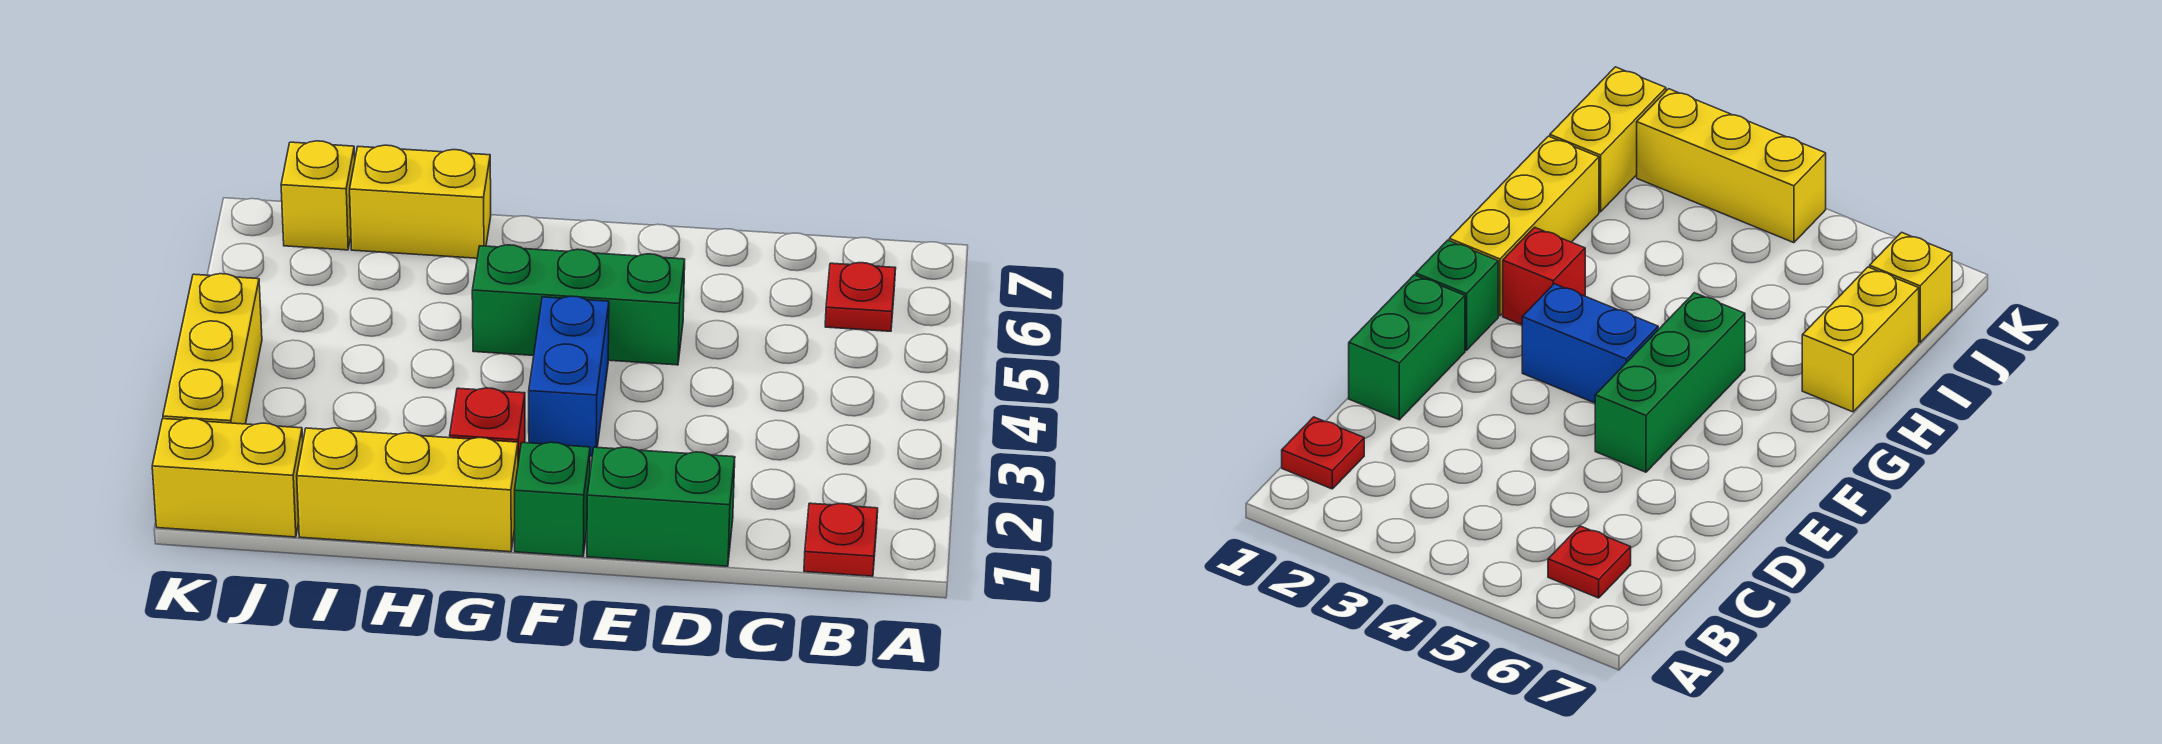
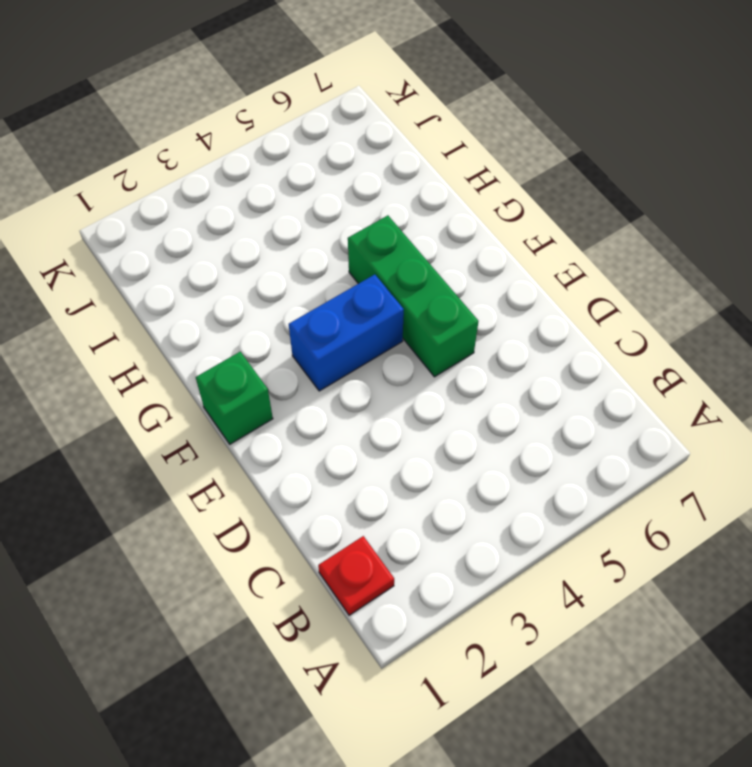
none -> red plate B6 level 1
none -> green brick D1:E1 level 1
none -> yellow brick G1:I1 level 1

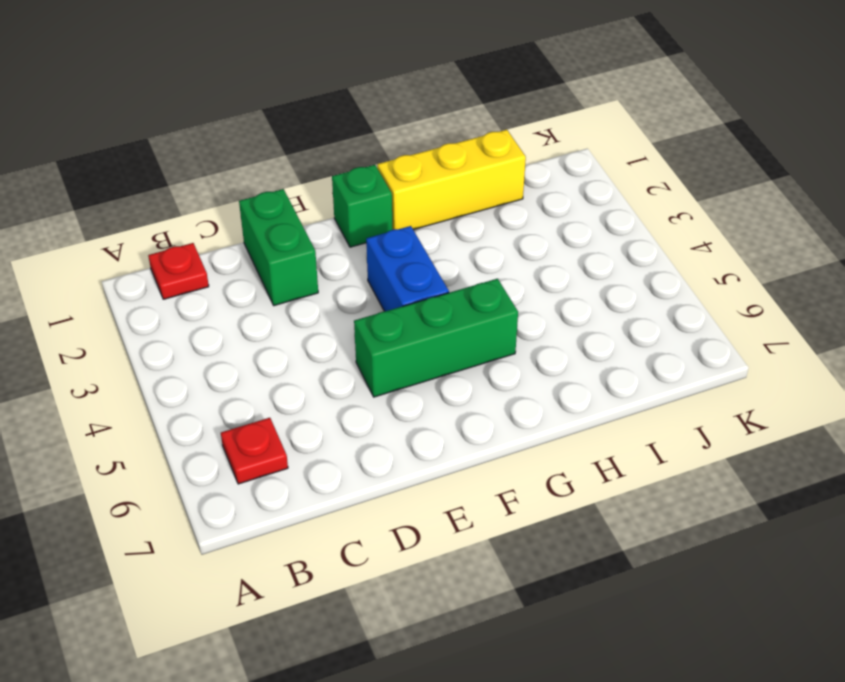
green brick D1:D2 level 1 -> green brick D1:E1 level 1
none -> red brick G2 level 1
none -> yellow brick H7:I7 level 1
none -> yellow brick J1:K1 level 1

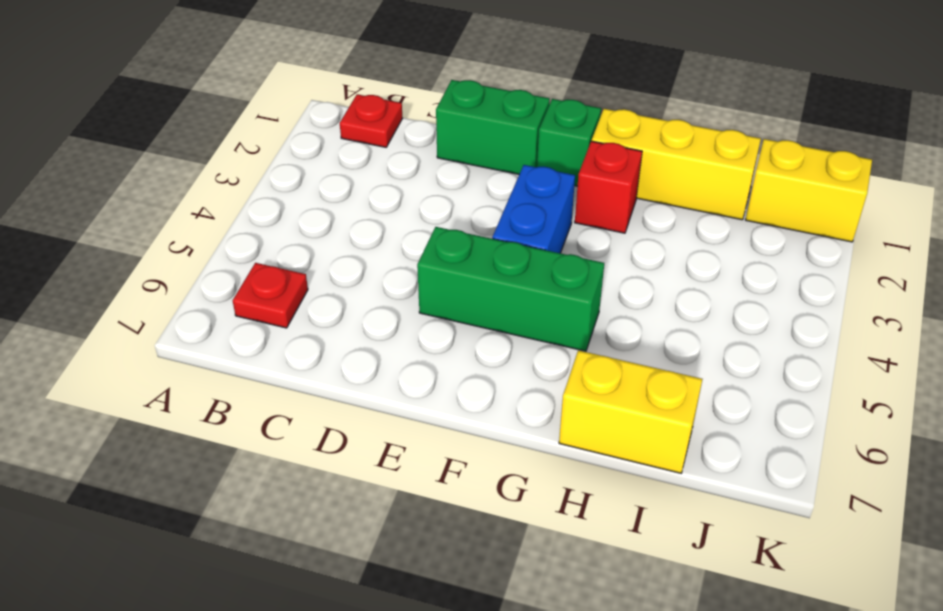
none -> yellow brick J7 level 1
none -> yellow brick K2:K4 level 1

